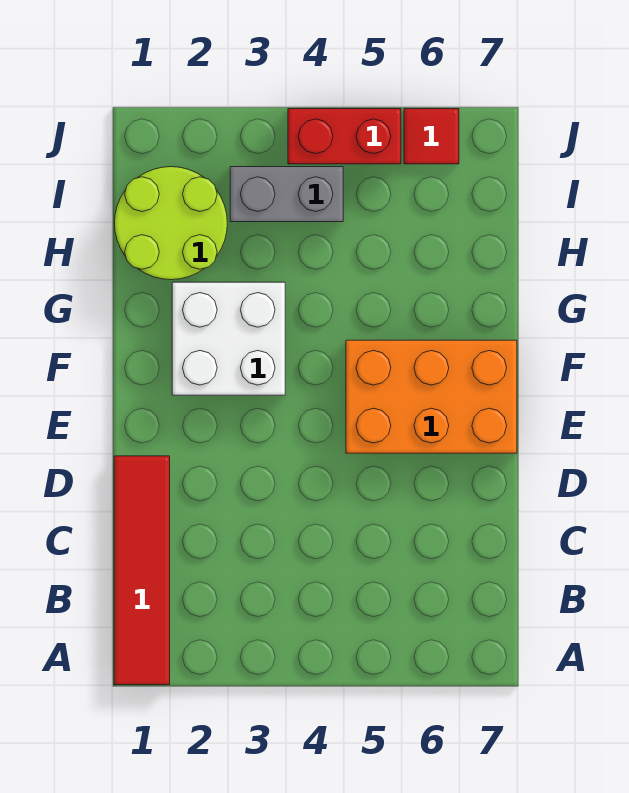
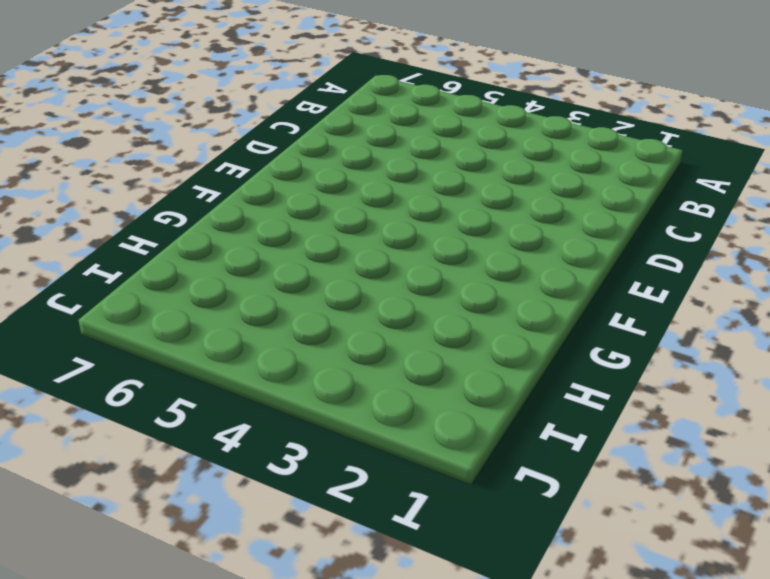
none -> red tile A1:D1 level 1
none -> orange brick E5:F7 level 1

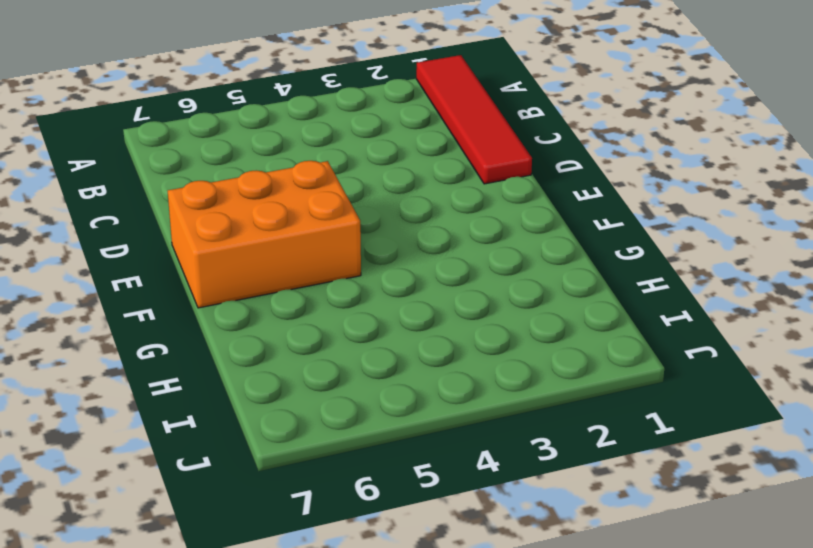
none -> white brick F2:G3 level 1
none -> lime round brick H1:I2 level 1

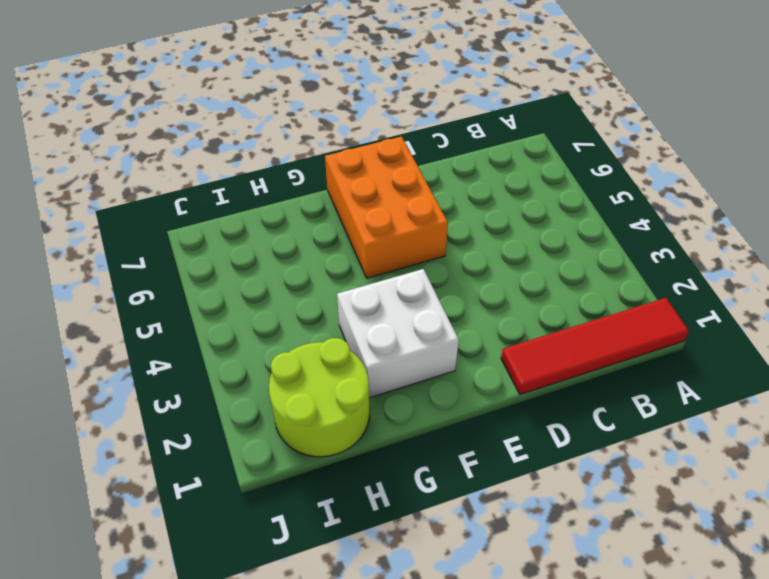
none -> grey brick I3:I4 level 1
none -> red brick J4:J5 level 1

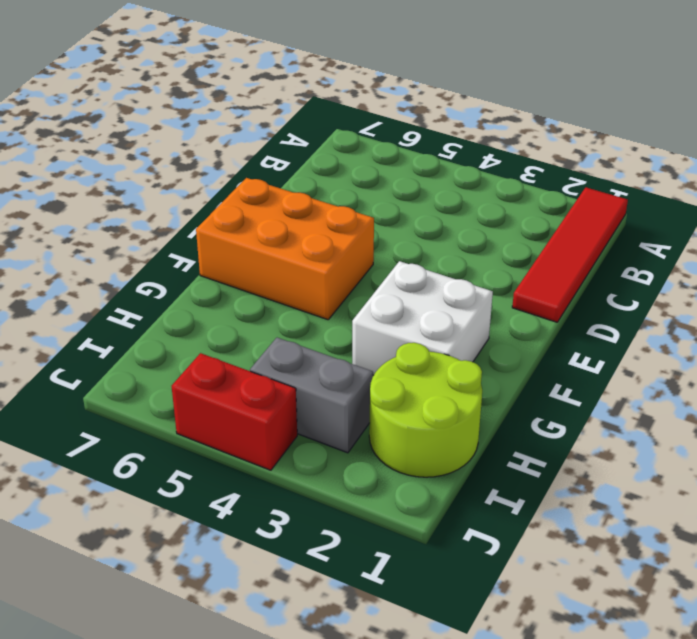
none -> red tile J6 level 1

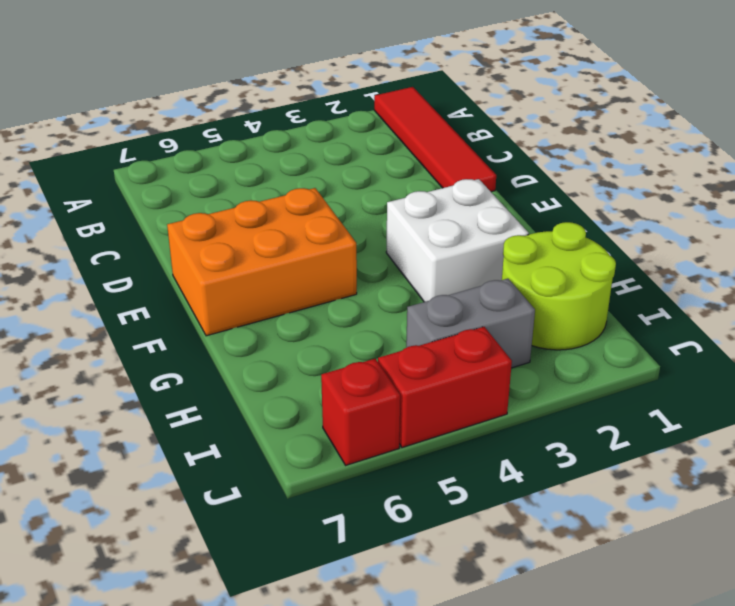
red brick J6 level 1 -> red tile J6 level 1

